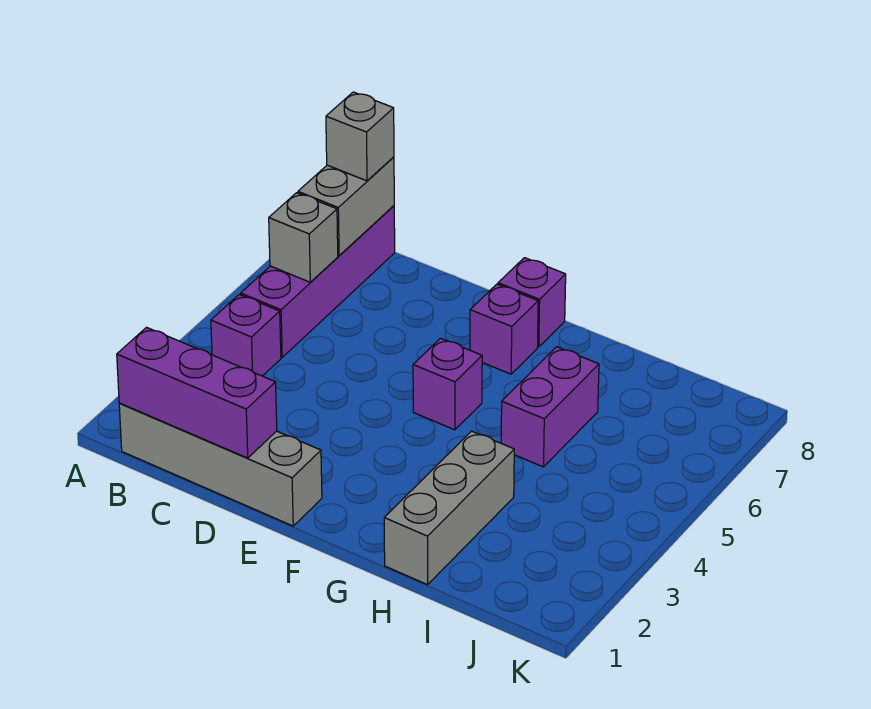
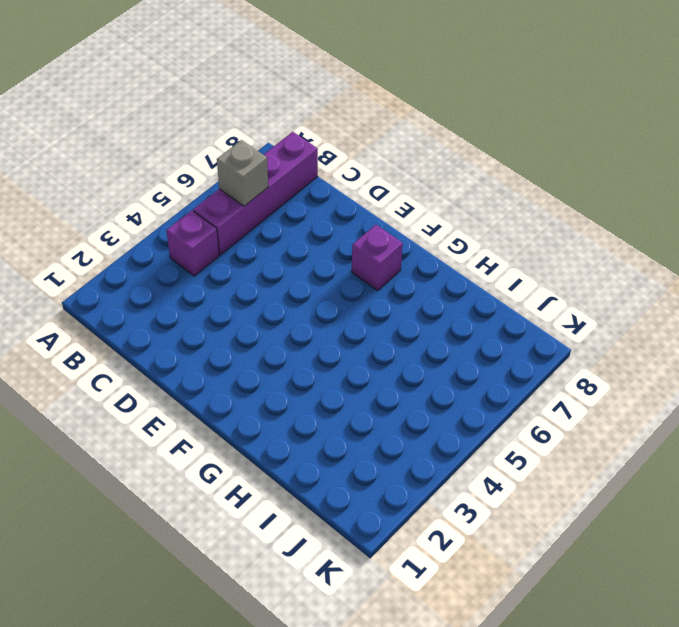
none -> grey brick B1:E1 level 1
none -> purple brick F5 level 1
none -> purple brick F8 level 1

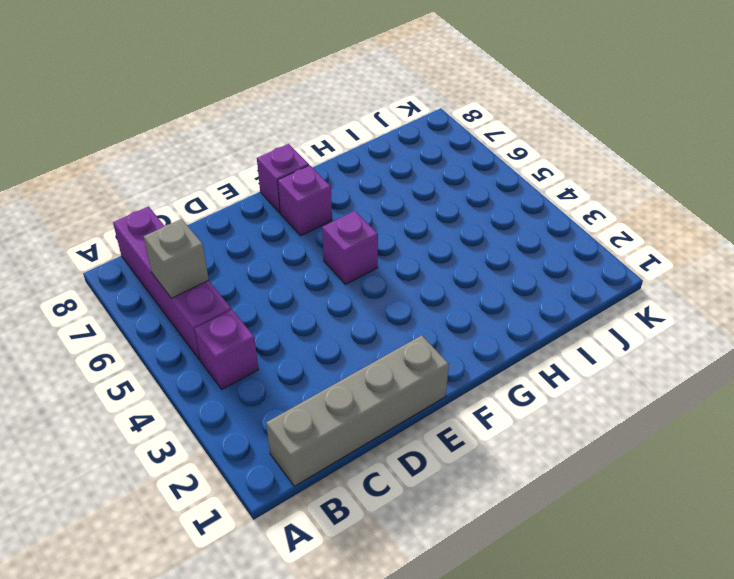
none -> grey brick H1:H3 level 1
none -> purple brick H5:H6 level 1
none -> purple brick B1:D1 level 2

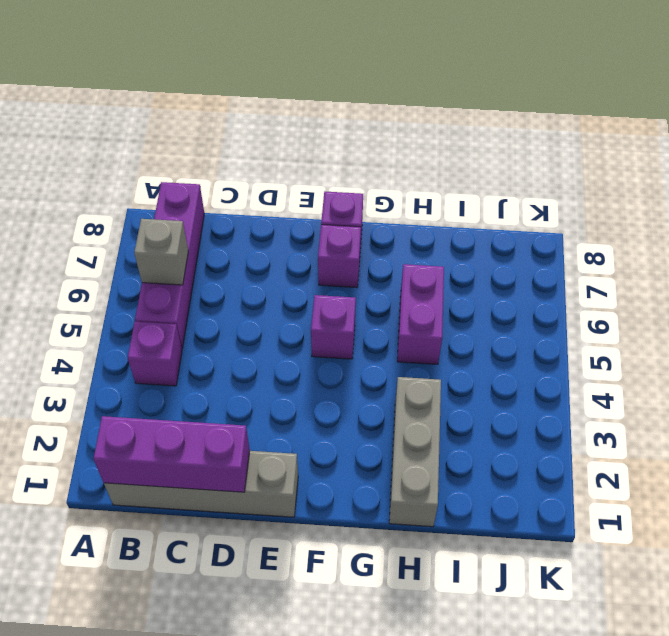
none -> grey brick B7:B8 level 2
none -> grey brick B8 level 3

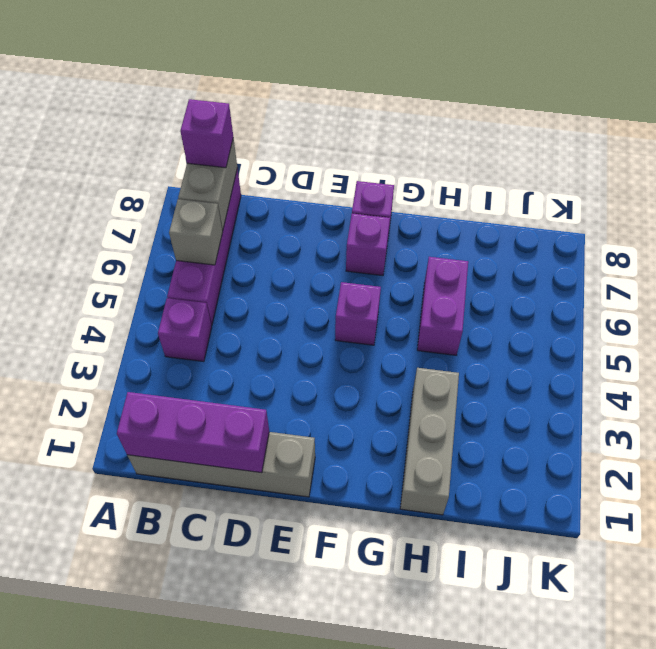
purple brick B8 level 3 -> grey brick B8 level 3

